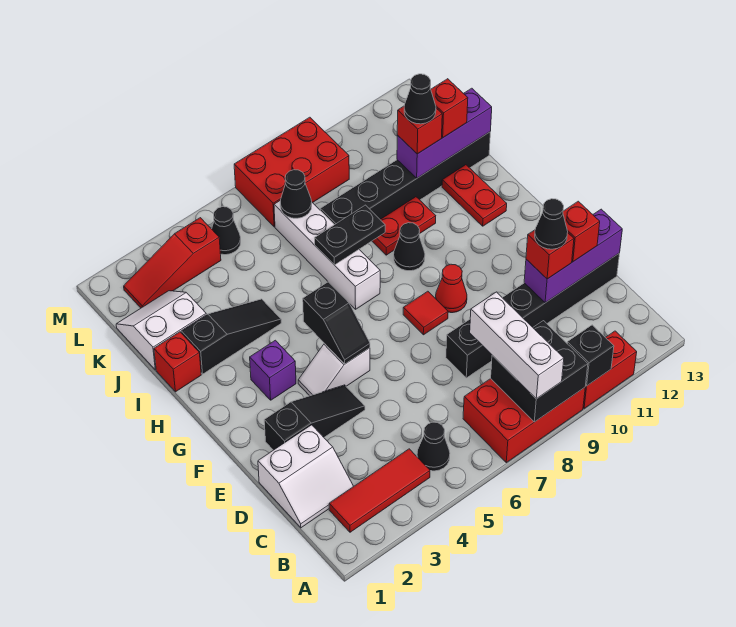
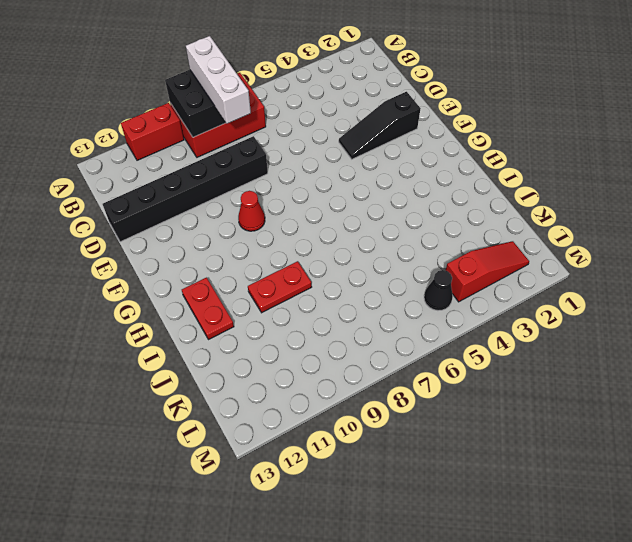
none -> red tile B2:B4 level 1
none -> black cone B5 level 1
none -> white slope C1:D2 level 1 top D
none -> white slope F4:F5 level 1 top 5

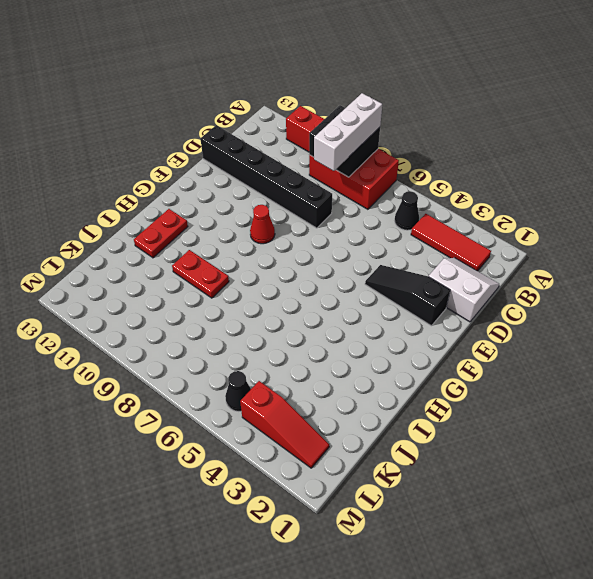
none -> white slope F4:F5 level 1 top 5
none -> red tile F8 level 1
none -> purple brick G3 level 1
none -> white brick H7:K7 level 1

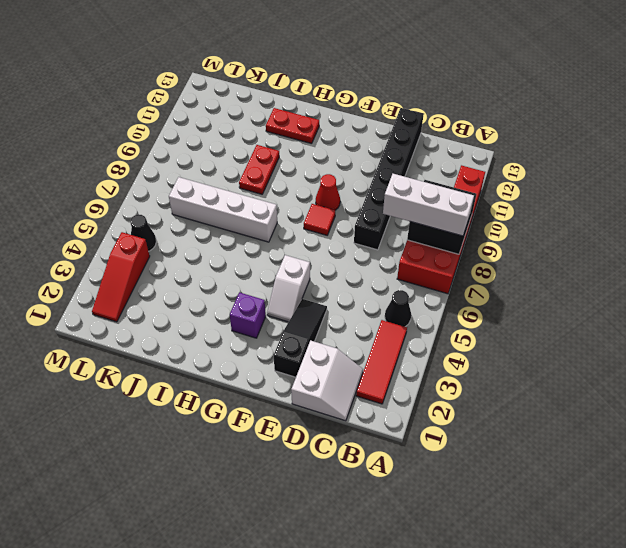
none -> black cone H9 level 1
none -> red brick I1 level 1
none -> black slope I2:I4 level 1 top 2
none -> white slope J1:K2 level 1 top J

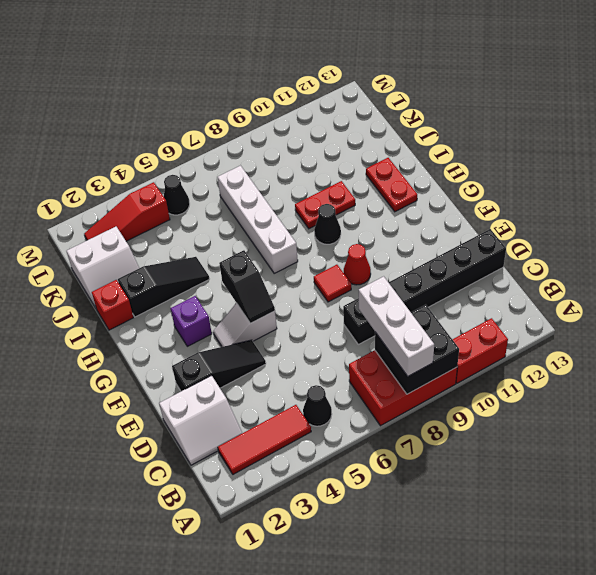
white slope J1:K2 level 1 top K -> white slope J1:K2 level 1 top J
none -> black brick J8:J13 level 1
none -> red brick L7:M9 level 1
none -> black brick A10 level 2
none -> purple brick D11:D13 level 2

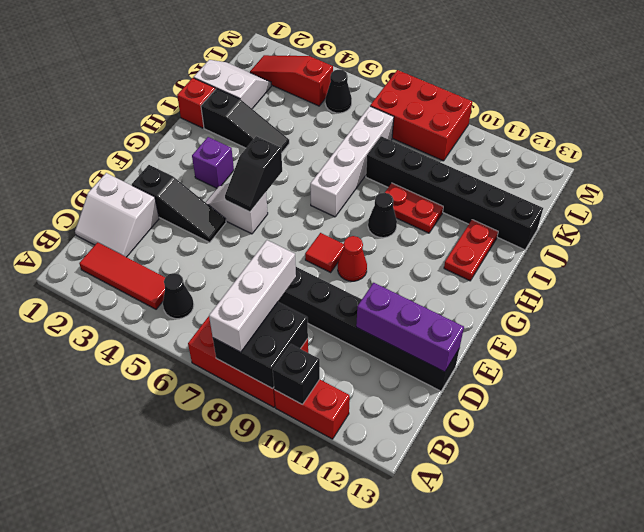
none -> black plate I7:I8 level 2
none -> purple brick J11:J13 level 2
none -> black cone K7 level 2
none -> red brick D11 level 3

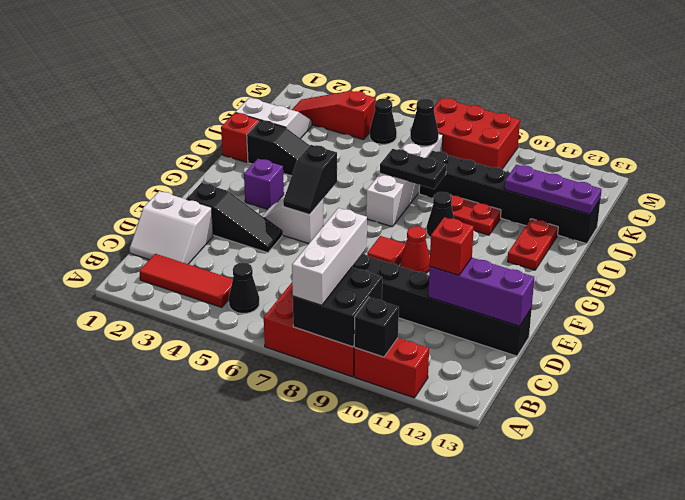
purple plate J11:J13 level 2 -> purple brick J11:J13 level 2
none -> red brick D12 level 3
none -> red brick J11 level 3
none -> red brick J12 level 3
none -> black cone D11 level 4

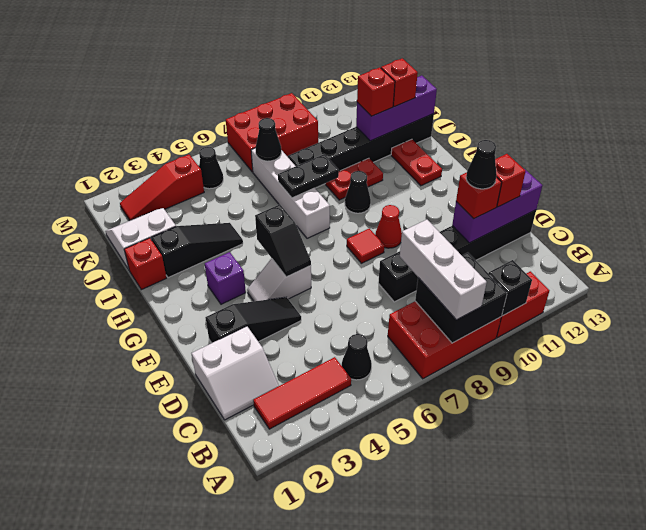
none -> black cone J11 level 4

